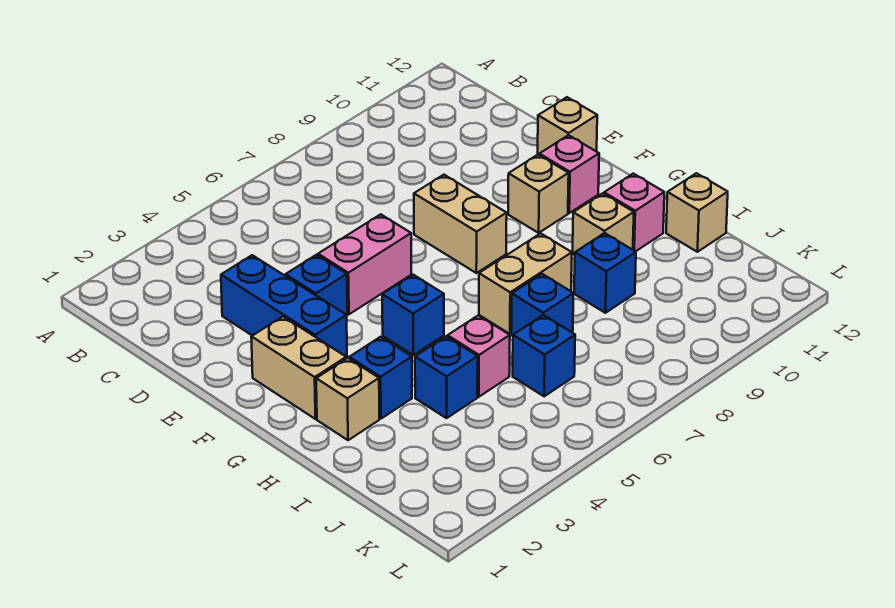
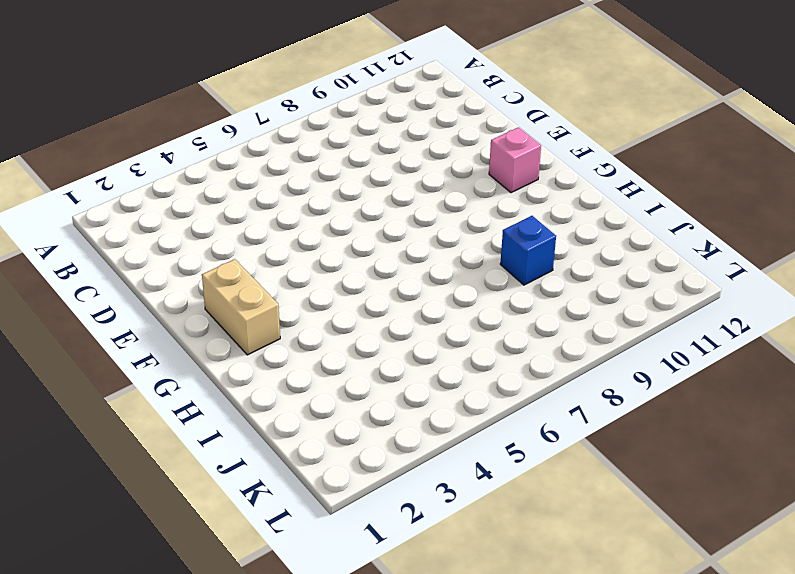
none -> blue brick D3:F3 level 1
none -> blue brick E4 level 1
none -> pink brick E5:E6 level 1

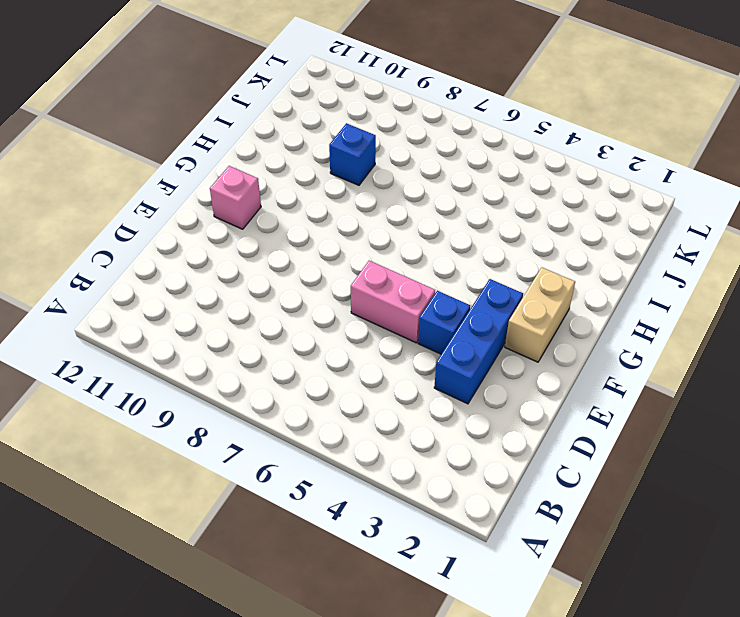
none -> tan brick E8:F8 level 1
none -> tan brick E12 level 1
none -> tan brick F10 level 1

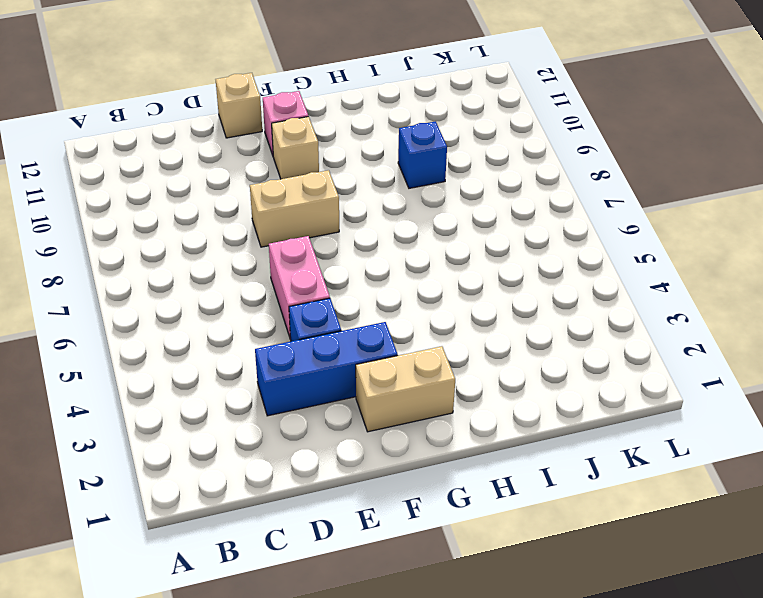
none -> blue brick G5 level 1
none -> tan brick H2 level 1
none -> blue brick H3 level 1

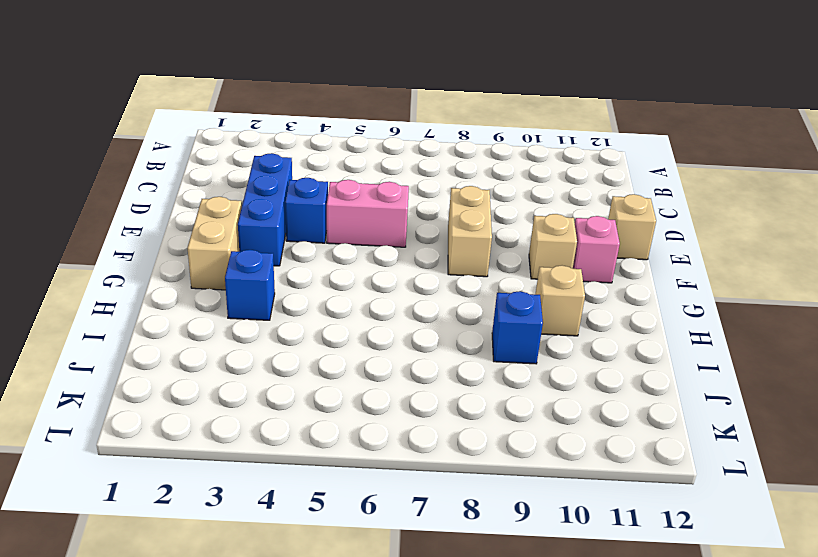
none -> blue brick G5 level 1
none -> tan brick H2 level 1
none -> tan brick H7:H8 level 1

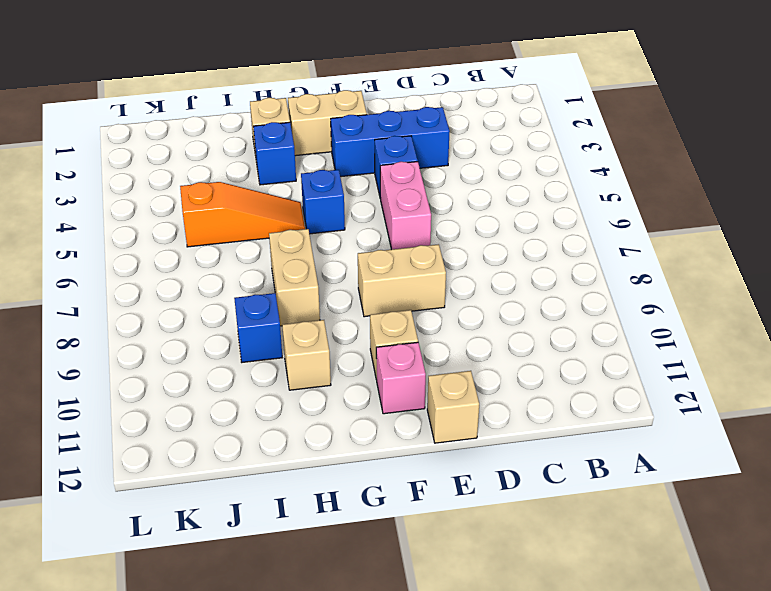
orange slope H5:J5 level 1 top J -> pink brick I5 level 1
none -> pink brick H11 level 1
none -> blue brick I4 level 1
none -> blue brick I7 level 1

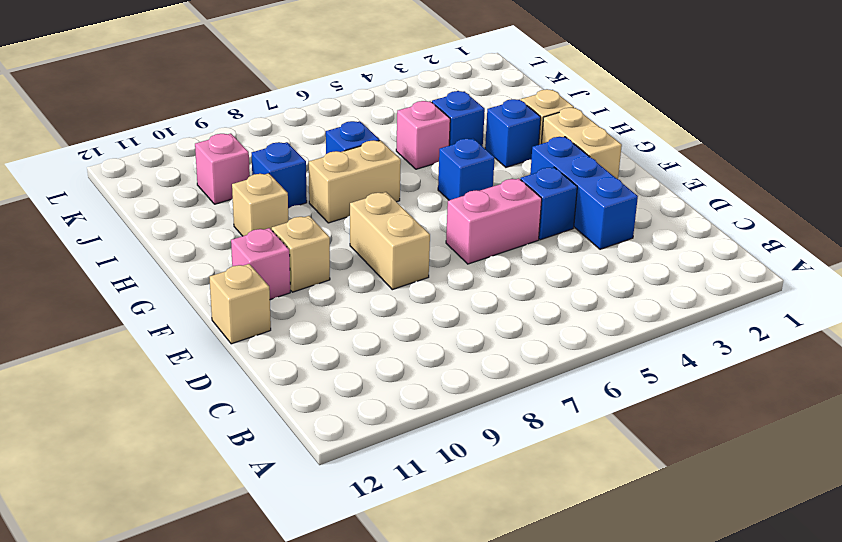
pink brick J10 level 1 -> pink brick H11 level 1
none -> tan brick I12 level 1
none -> blue brick J6 level 1

